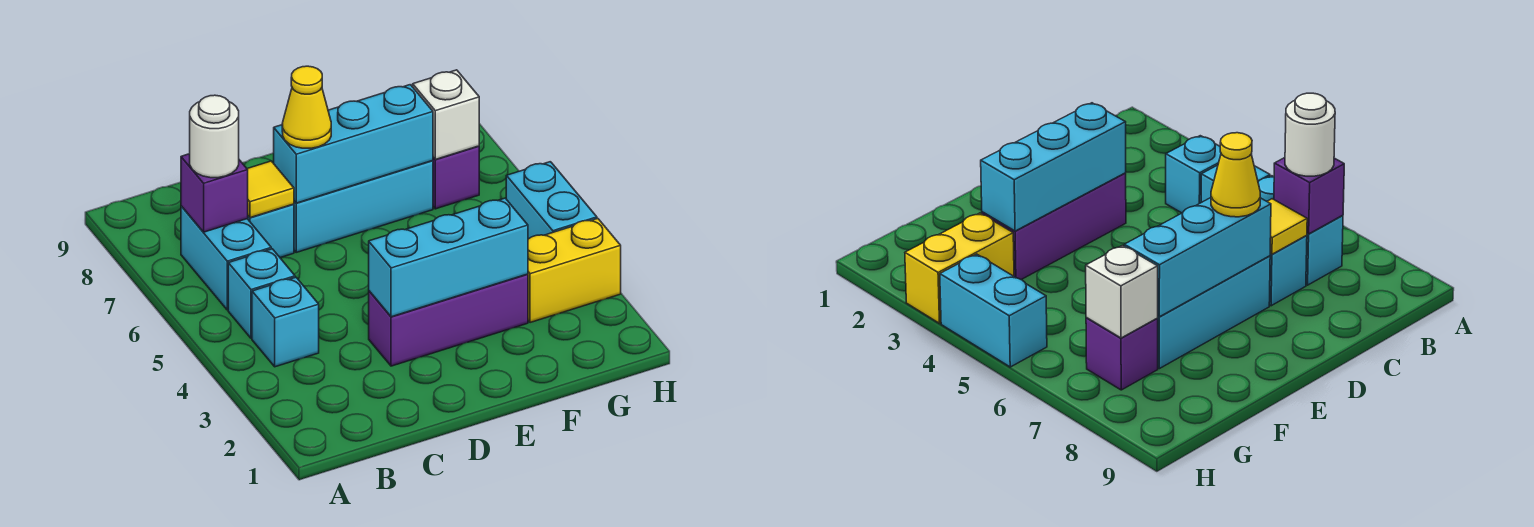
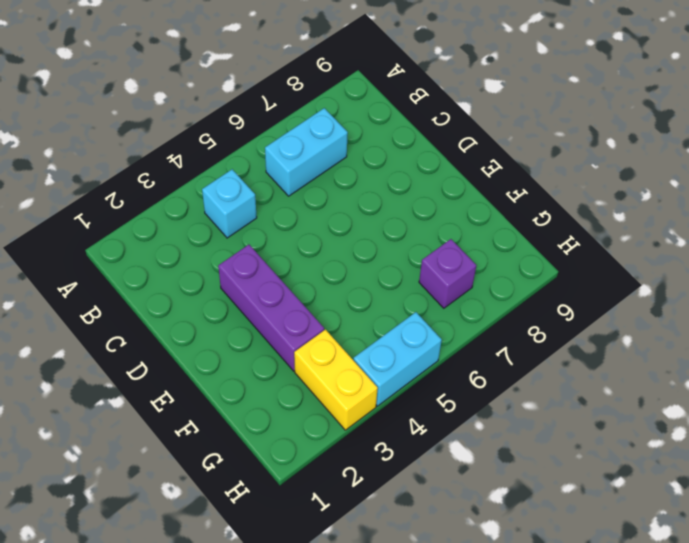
none -> cyan brick B5 level 1
none -> cyan brick C7 level 1
none -> cyan brick D7:F7 level 1

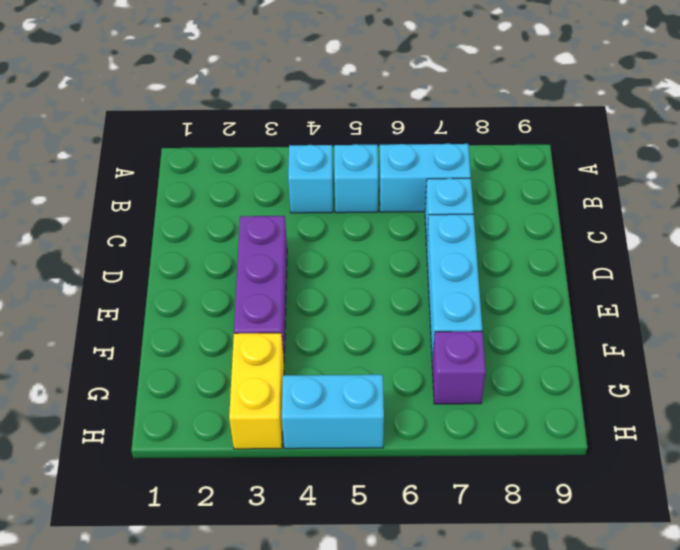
none -> purple brick B7 level 2
none -> yellow tile C7 level 2
none -> cyan brick D3:F3 level 2

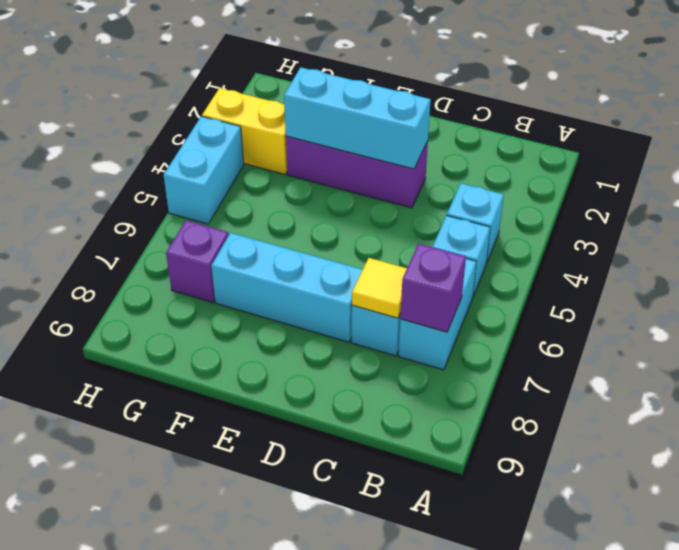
none -> cyan brick D7:F7 level 2
none -> white brick G7 level 2
none -> white round brick B7 level 3

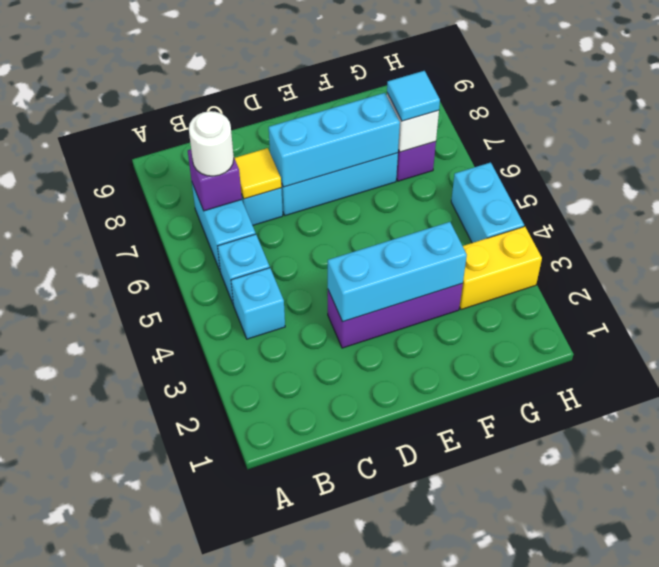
cyan tile G7 level 3 -> none
none -> yellow cone D7 level 3

